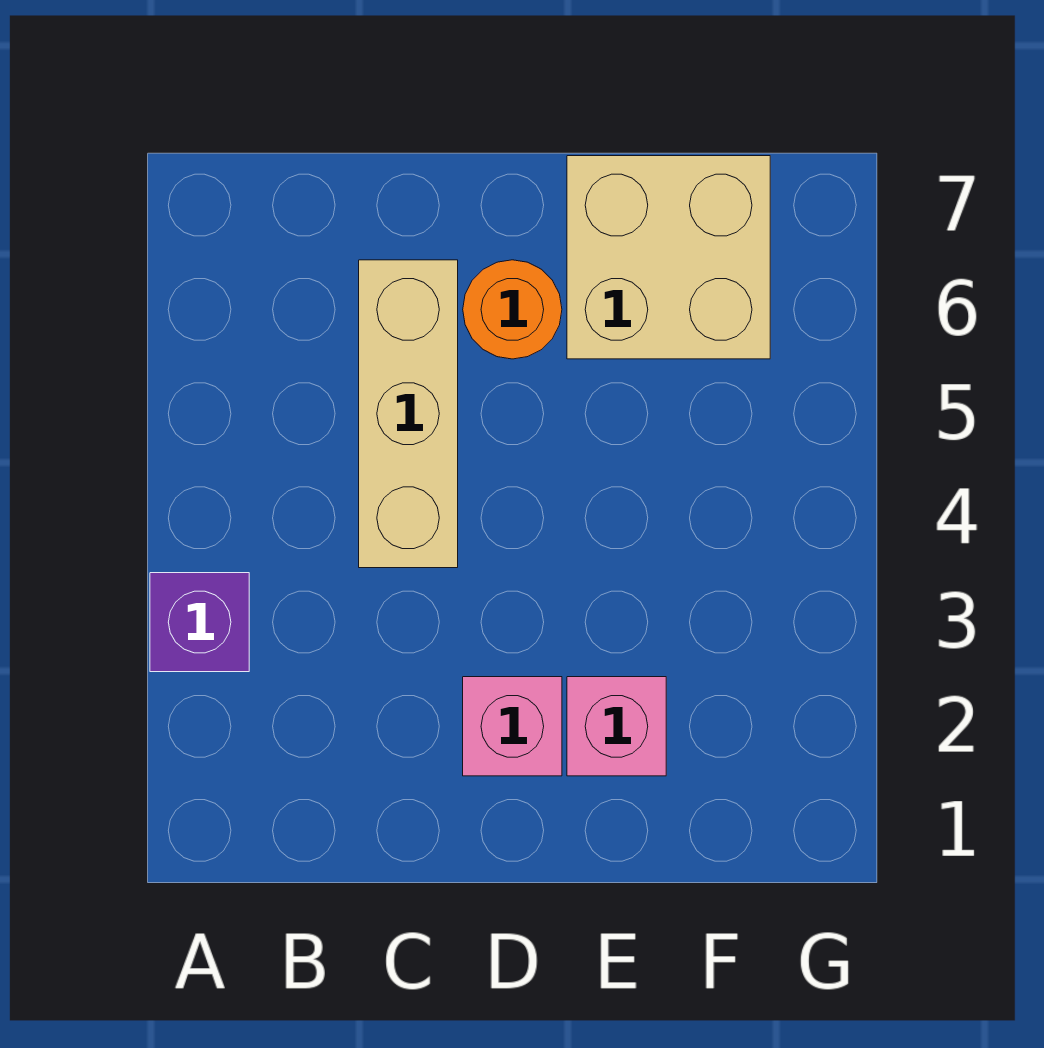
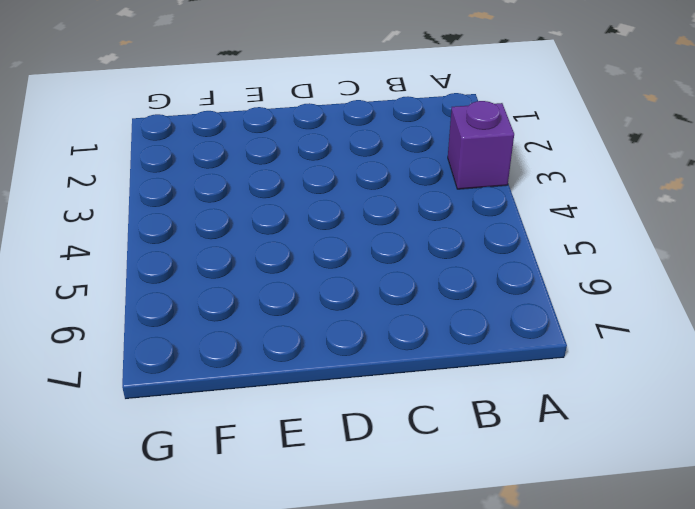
none -> tan brick C4:C6 level 1
none -> pink brick D2 level 1

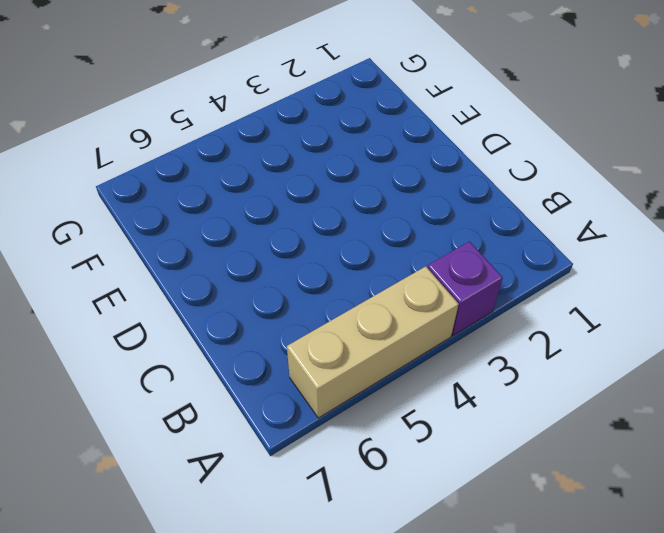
tan brick A4:A6 level 1 -> tan brick C4:C6 level 1
none -> pink brick D2 level 1
none -> orange round brick D6 level 1

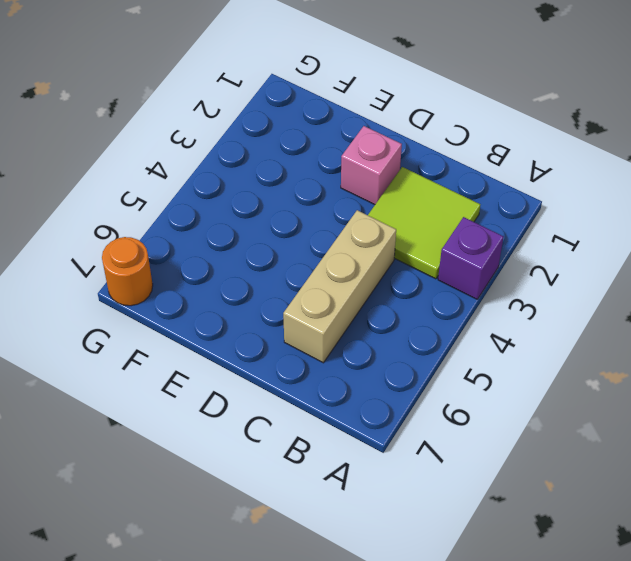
lime tile B2:C3 level 1 -> none
orange round brick G7 level 1 -> orange round brick D6 level 1
none -> pink brick E2 level 1
none -> tan brick E6:F7 level 1

